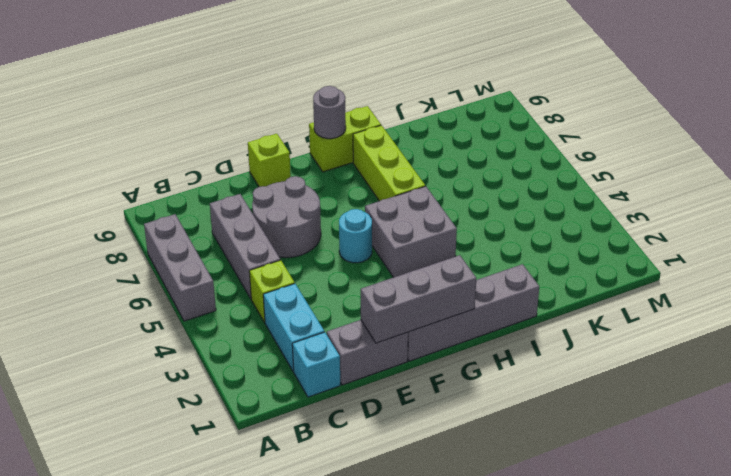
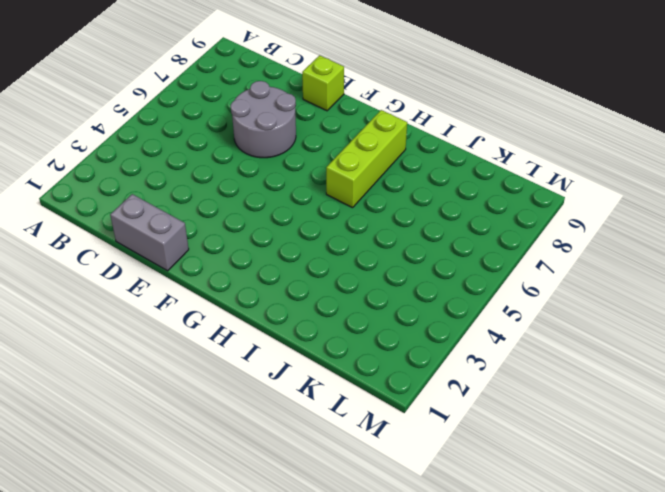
none -> grey brick A5:A7 level 1
none -> cyan brick C1 level 1
none -> cyan brick C2:C3 level 1

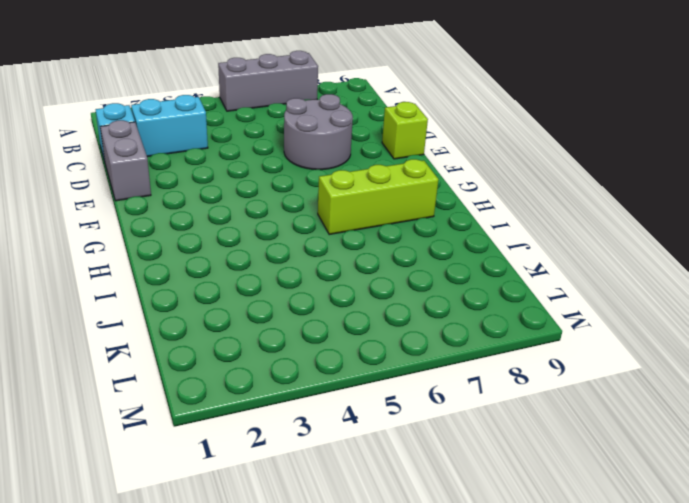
none -> lime brick C4 level 1
none -> grey brick C5:C7 level 1
none -> grey brick F1:I1 level 1

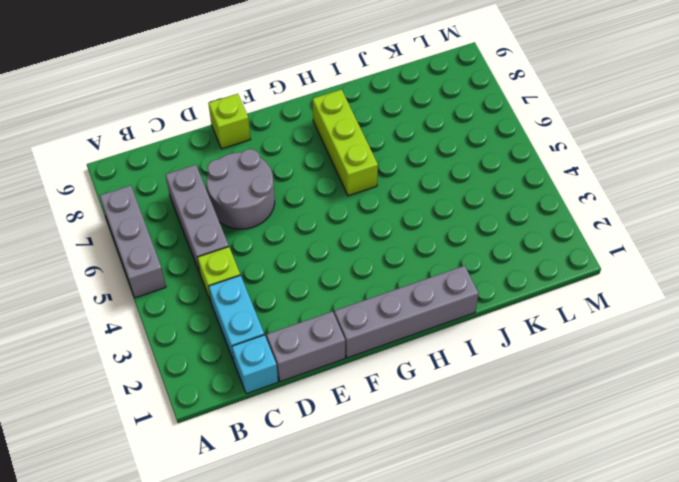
none -> cyan round brick F5 level 1
none -> grey brick G4:H5 level 1
none -> lime brick G9:H9 level 1

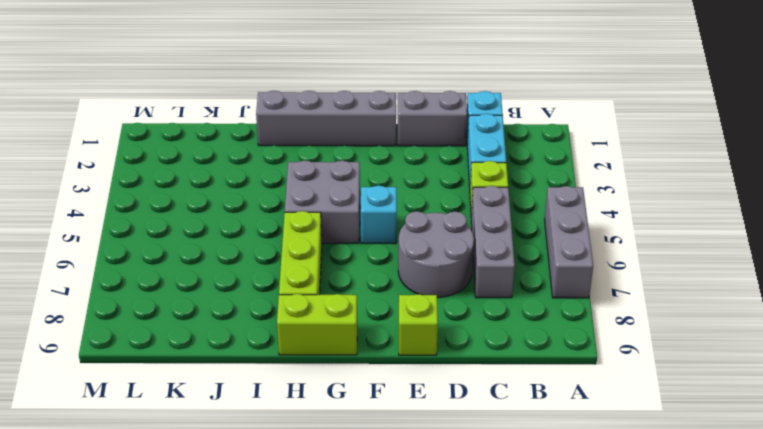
cyan brick F5 level 1 -> cyan round brick F5 level 1
none -> grey brick E1:G1 level 2
none -> grey round brick G9 level 2

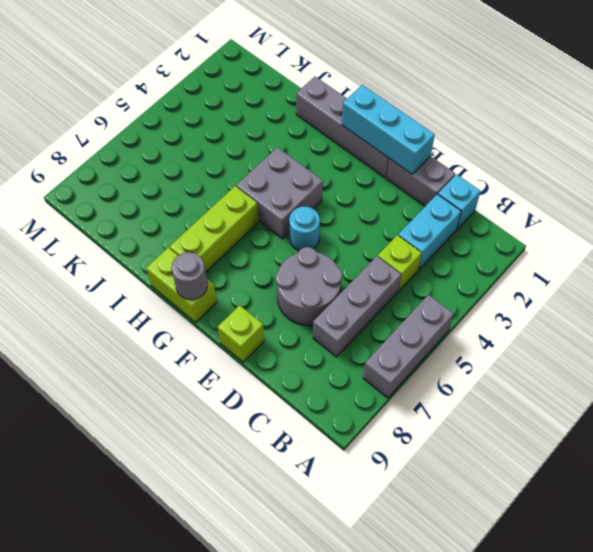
cyan brick E1:G1 level 2 -> grey brick E1:G1 level 2

